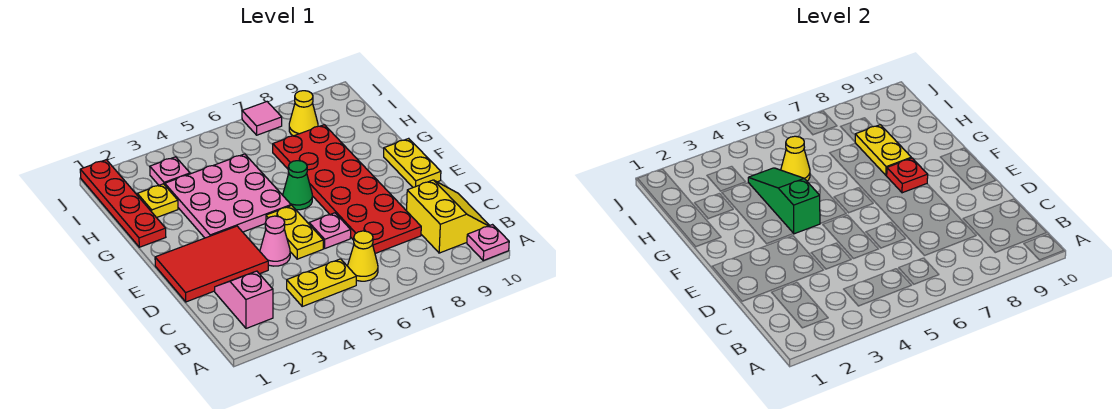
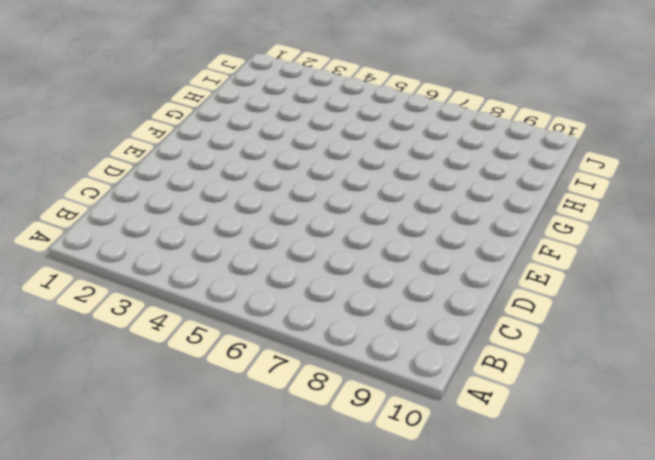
none -> pink plate A10 level 1
none -> pink slope B2:C2 level 1 top B
none -> yellow plate B4:B5 level 1

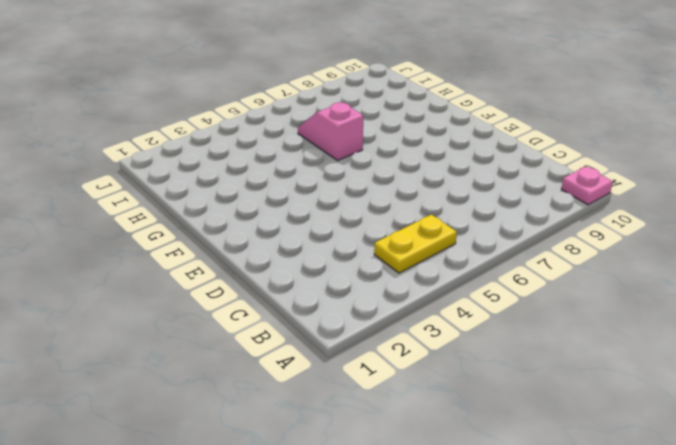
pink slope G6:H6 level 1 top G -> pink slope B2:C2 level 1 top B
none -> yellow cone B6 level 1
none -> yellow slope B9:C10 level 1 top 9
none -> red plate C7:H8 level 1

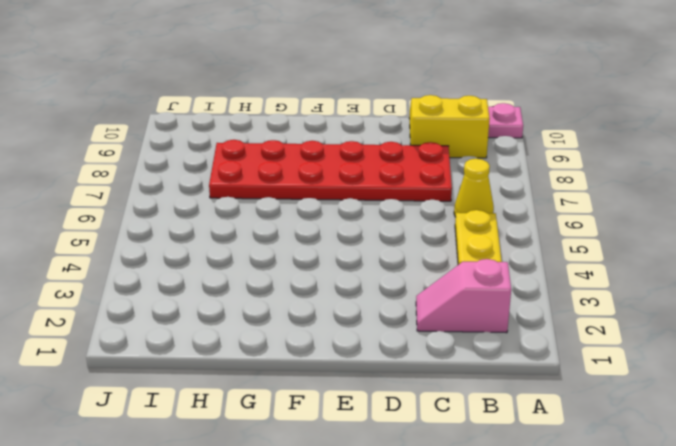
none -> red tile D1:E3 level 1
none -> pink cone D4 level 1
none -> yellow plate D5:E5 level 1

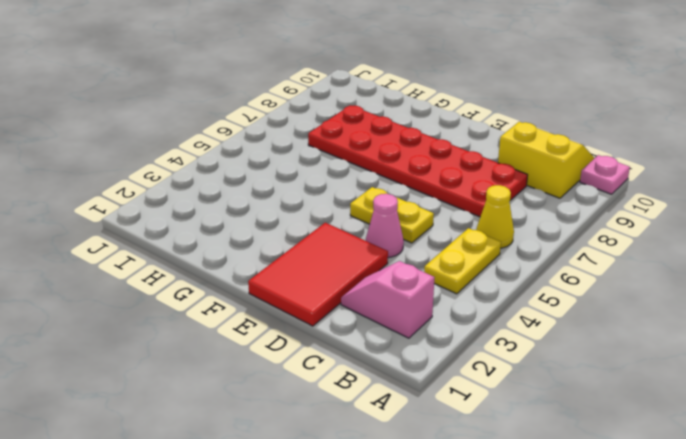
none -> pink plate D6 level 1
none -> yellow plate E10:F10 level 1
none -> pink plate F3:H5 level 1

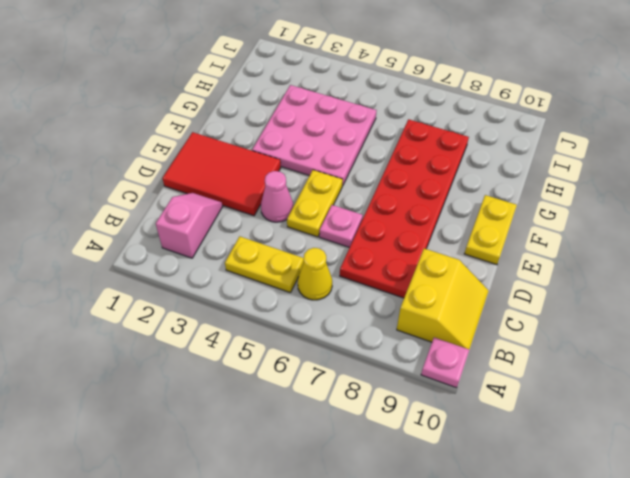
none -> green cone F6 level 1
none -> red plate G1:J1 level 1
none -> yellow plate H2 level 1

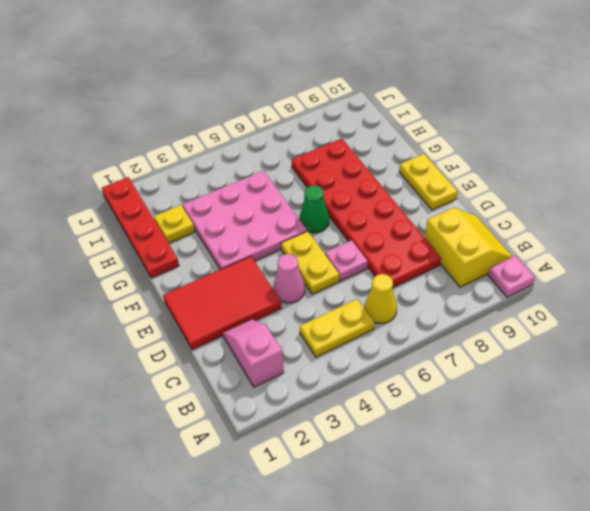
none -> pink plate I3 level 1
none -> yellow cone I8 level 1
none -> pink tile J7 level 1

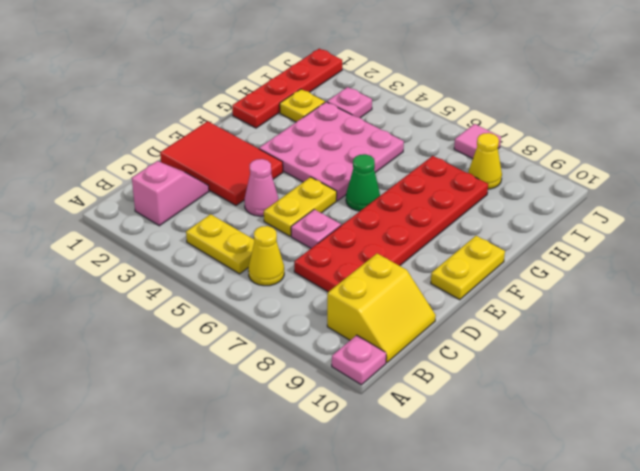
none -> green slope F4:H4 level 2 top F
none -> red plate F8 level 2
none -> yellow plate G8:H8 level 2

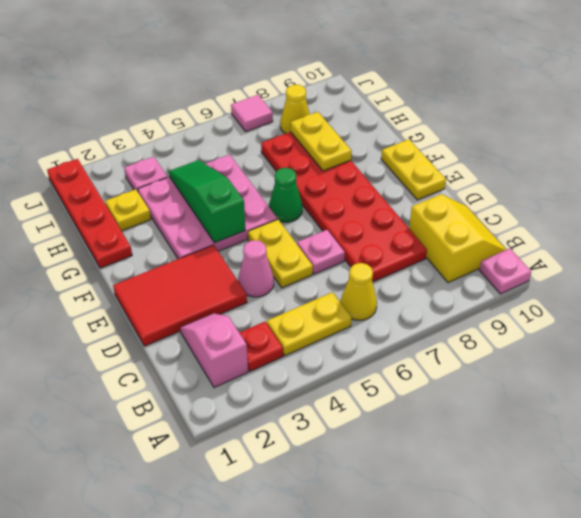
red plate B3 level 1 -> red plate F8 level 2
none -> yellow cone H5 level 2

